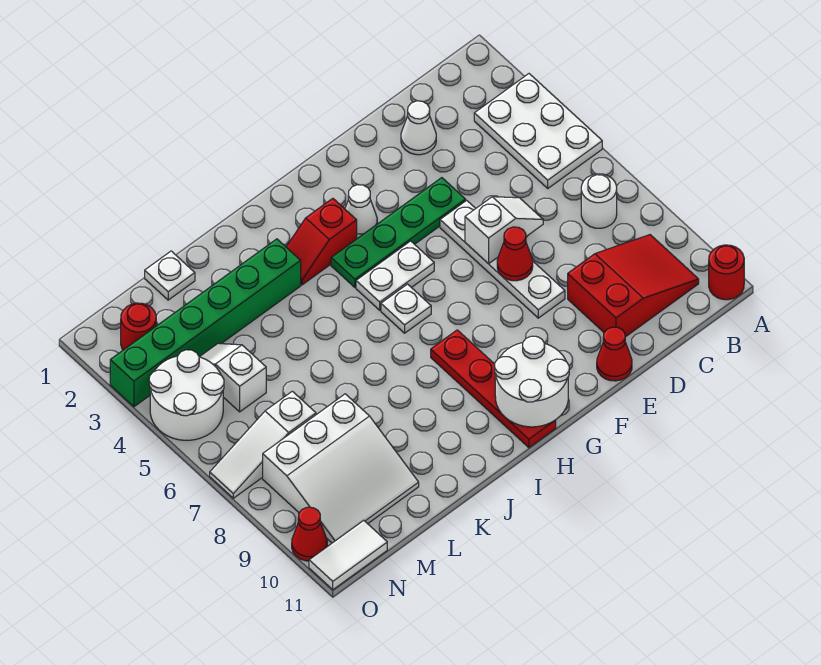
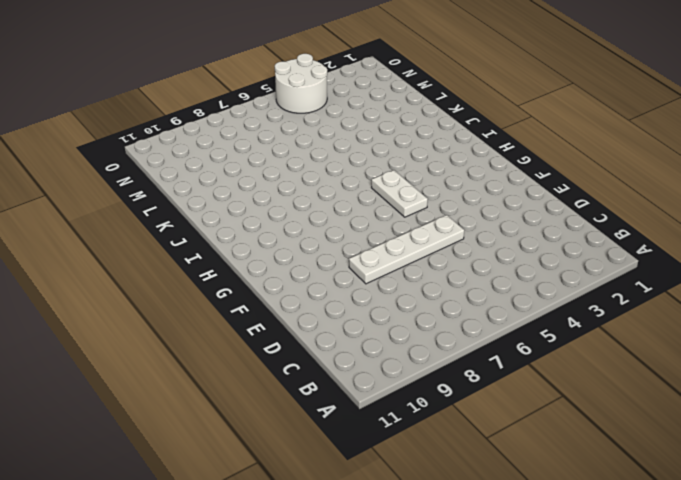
none -> white plate A3:B5 level 1
none -> red round brick A11 level 1
none -> white round brick B7 level 1

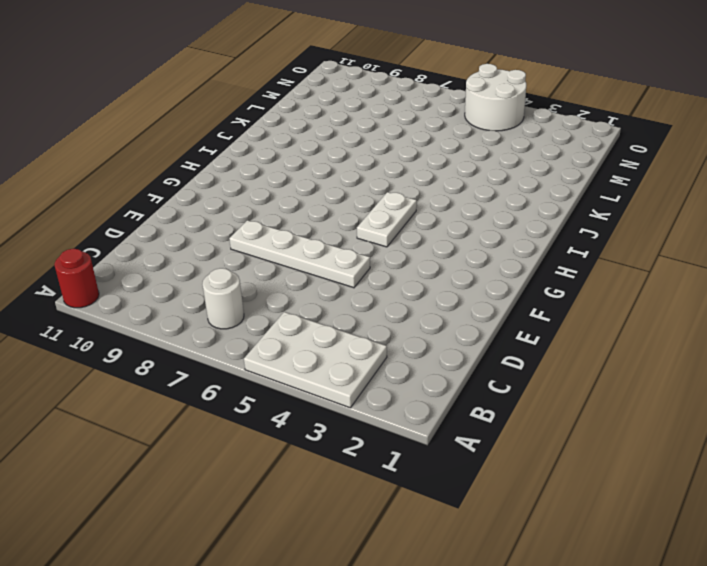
none -> red slope B9:D10 level 1 top D
none -> white cone D2 level 1
none -> green plate E4:H4 level 1

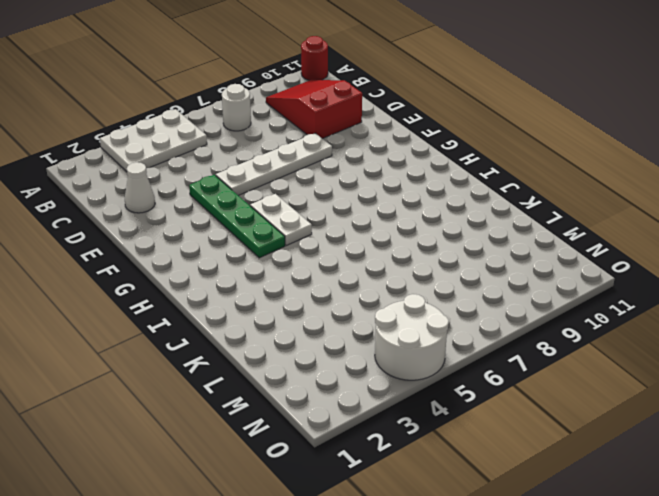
none -> red cone E11 level 1
none -> white cone G3 level 1
none -> red slope H3:I3 level 1 top H

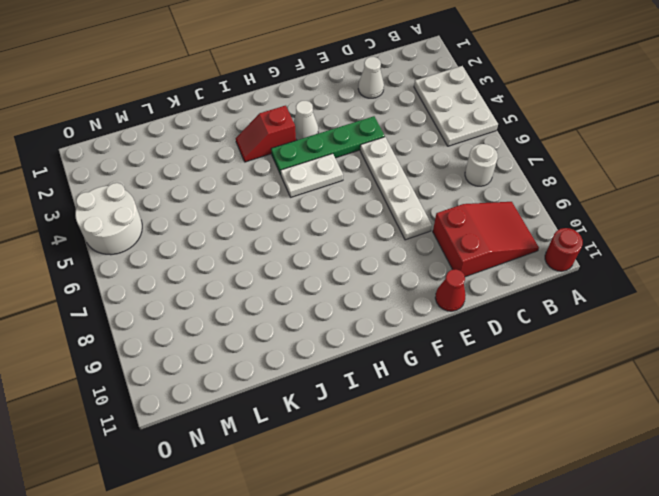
none -> white plate H6 level 1
none -> red plate H8:H11 level 1
none -> green brick J3:O3 level 1

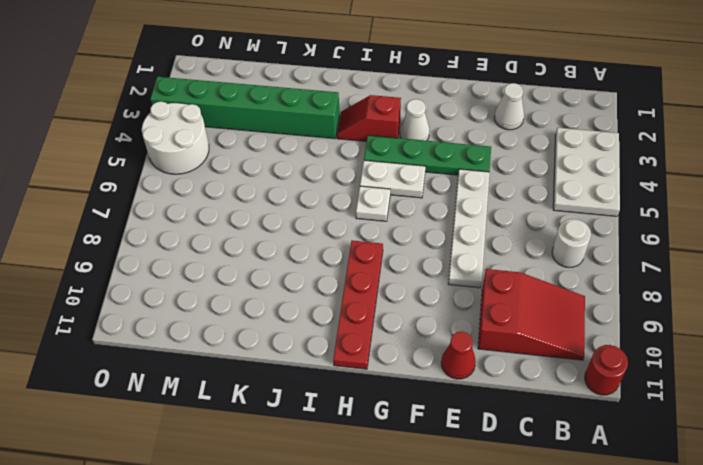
none -> white plate L1 level 1
none -> white slope L8:N10 level 1 top 8
none -> white slope M4:M5 level 1 top 5

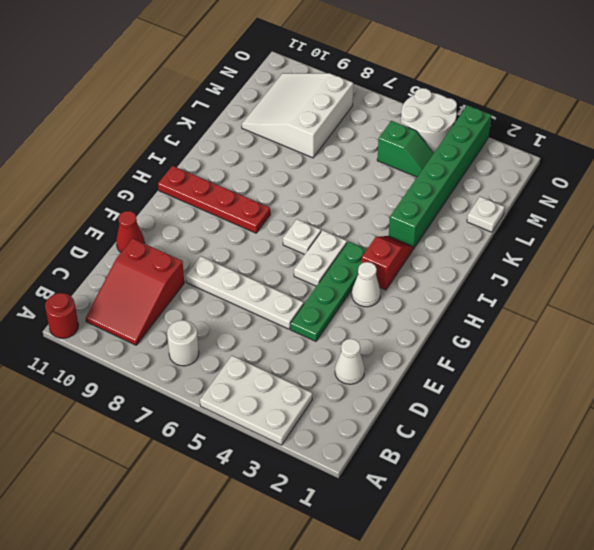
green slope M4:M5 level 1 top 5 -> white slope M4:M5 level 1 top 5
none -> white slope M7:O7 level 1 top M
none -> red round brick N2 level 1
none -> white tile N11:O11 level 1

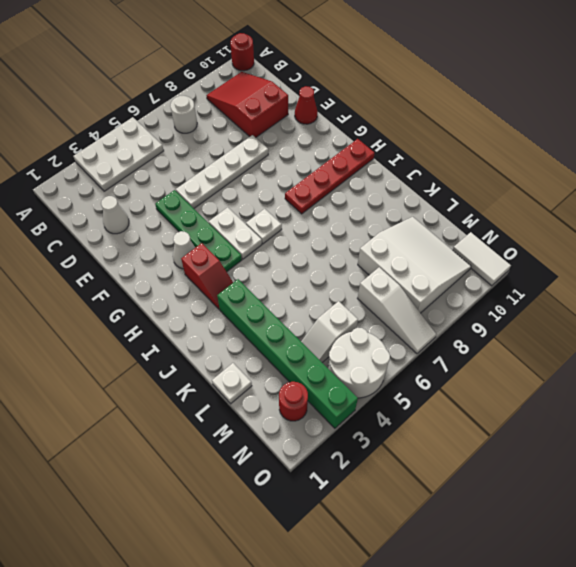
none -> red cone O10 level 1
none -> white slope D6:E6 level 2 top E
none -> red cone E7 level 2

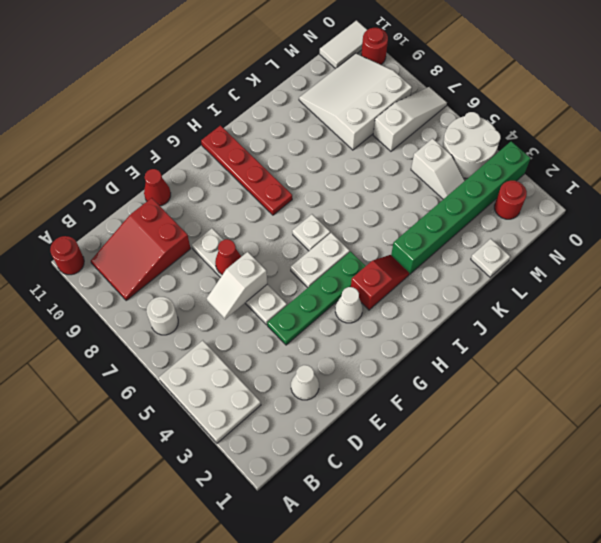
red round brick O10 level 1 -> red cone O10 level 1
none -> white round brick G10:H11 level 2

